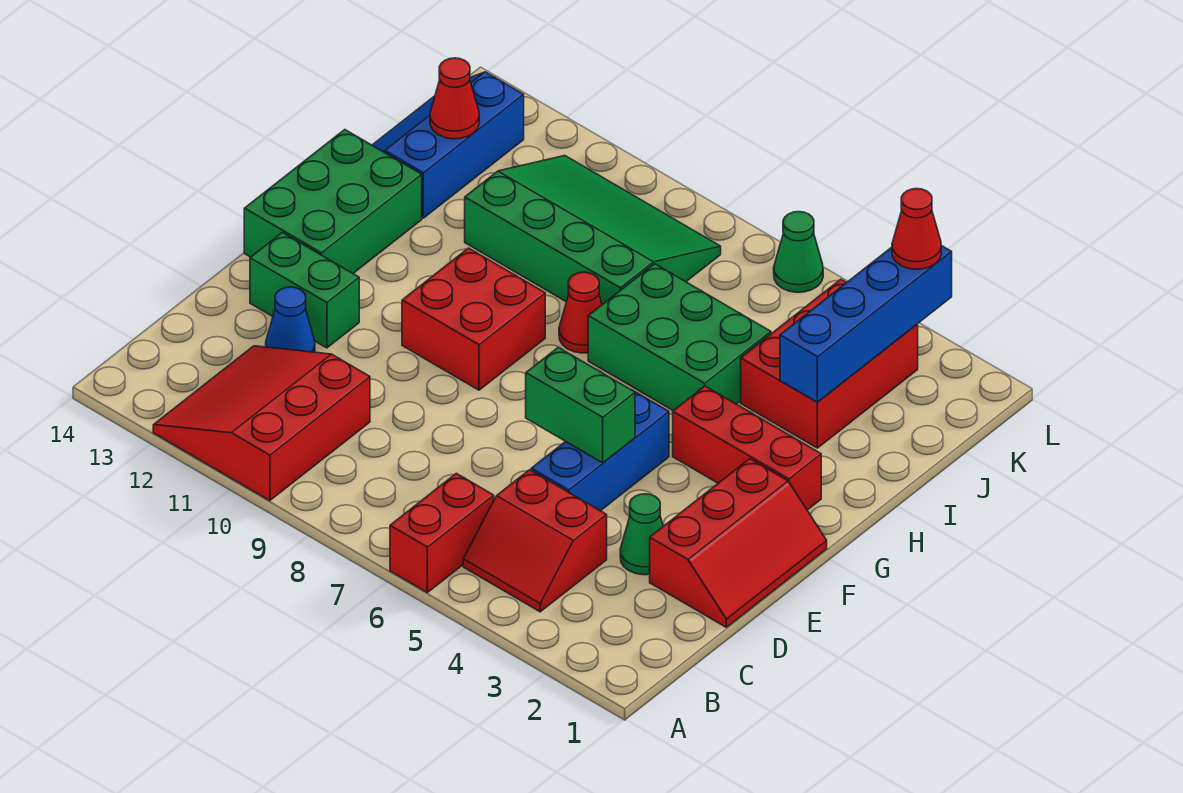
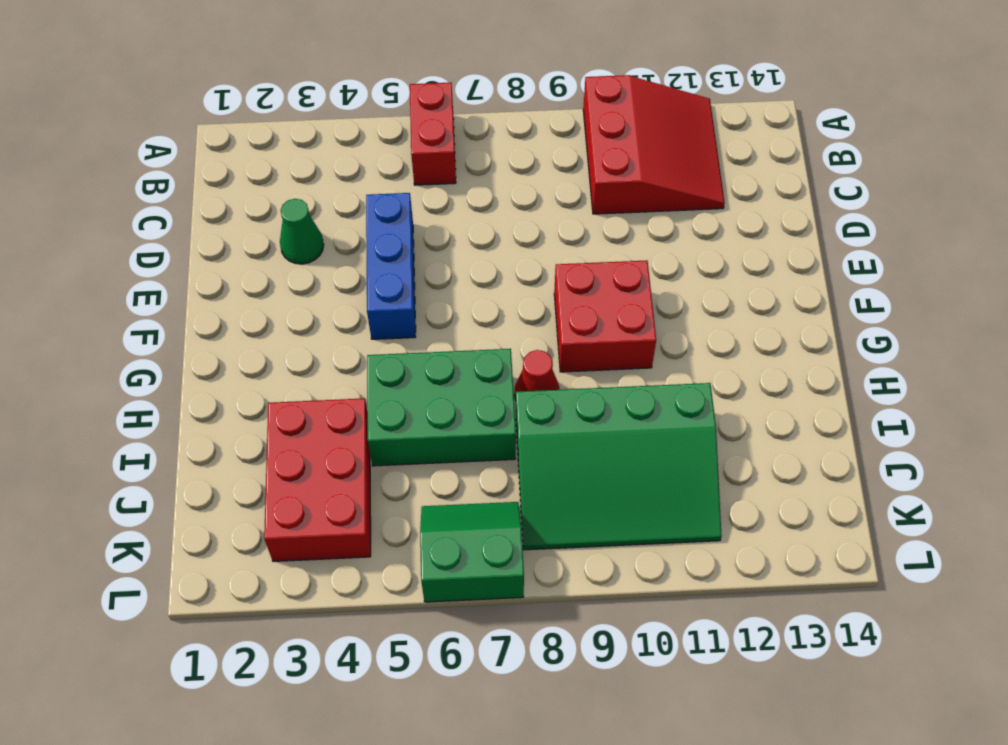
green slope K6:L7 level 1 top L -> green cone L6 level 1
none -> red slope B4:C5 level 1 top C
none -> red slope D1:F2 level 1 top 2
none -> blue cone D12 level 1

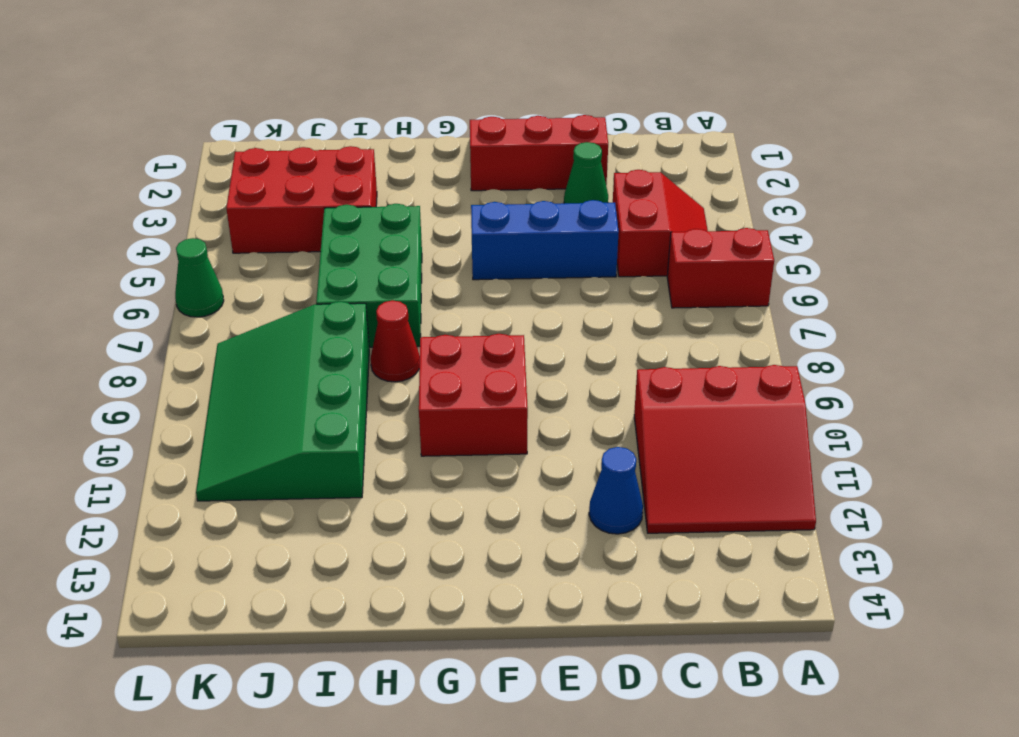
none -> green brick E12:E13 level 1
none -> green brick F13:H14 level 1
none -> red brick G2:G4 level 1

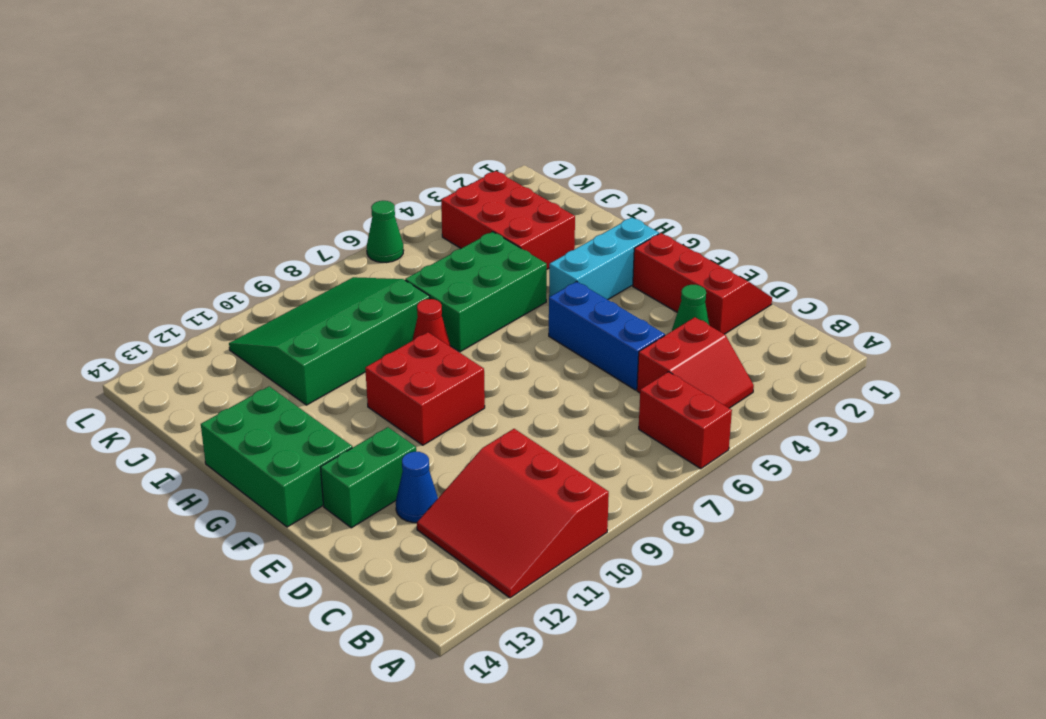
cyan brick G2:G4 level 1 -> red brick G2:G4 level 1
none -> blue slope I13:K14 level 1 top 13
none -> green brick E5:E6 level 2
none -> blue brick I3:L3 level 2

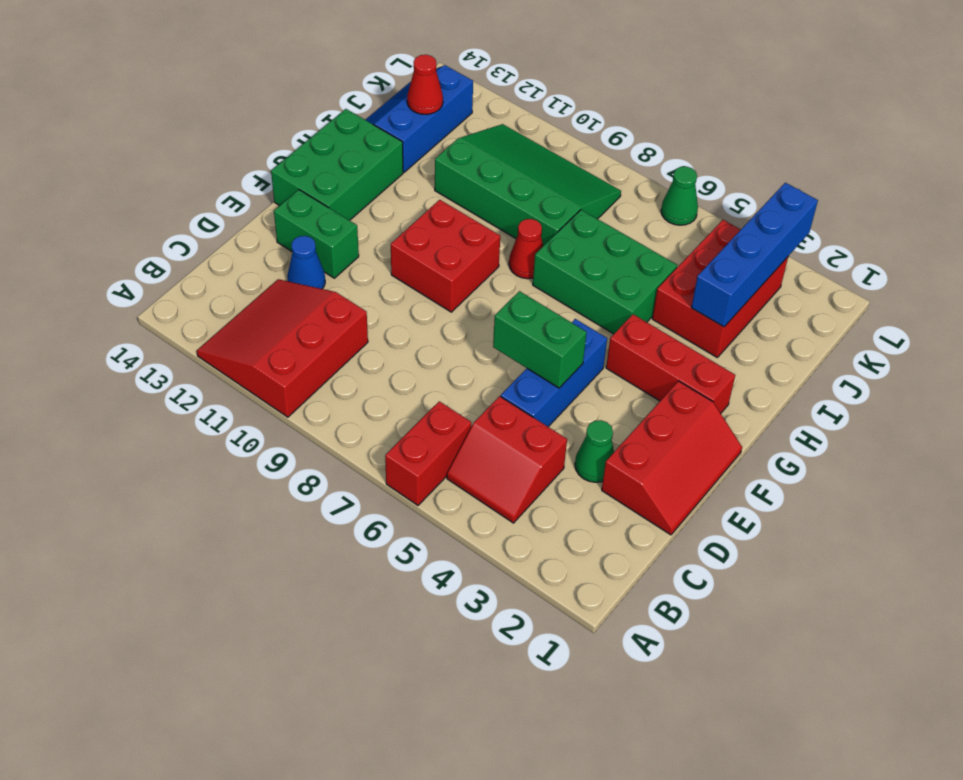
none -> red cone L3 level 3

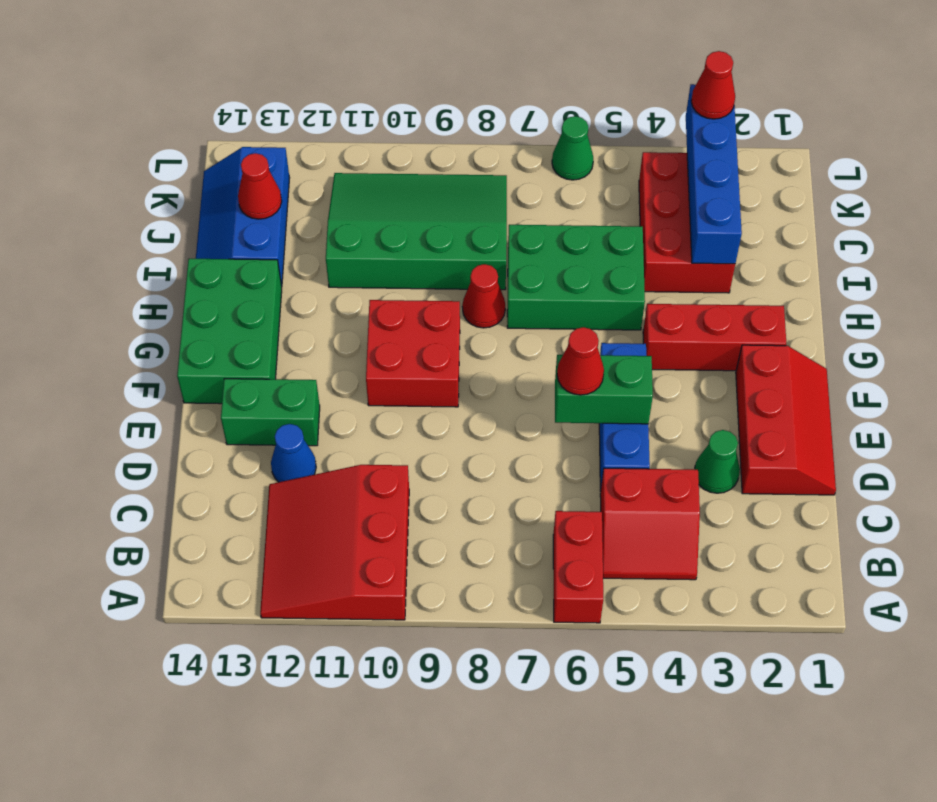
red cone E6 level 3 -> none

